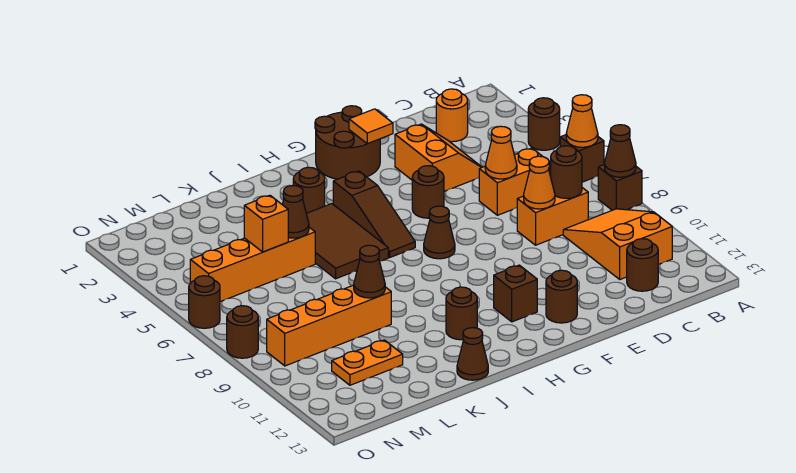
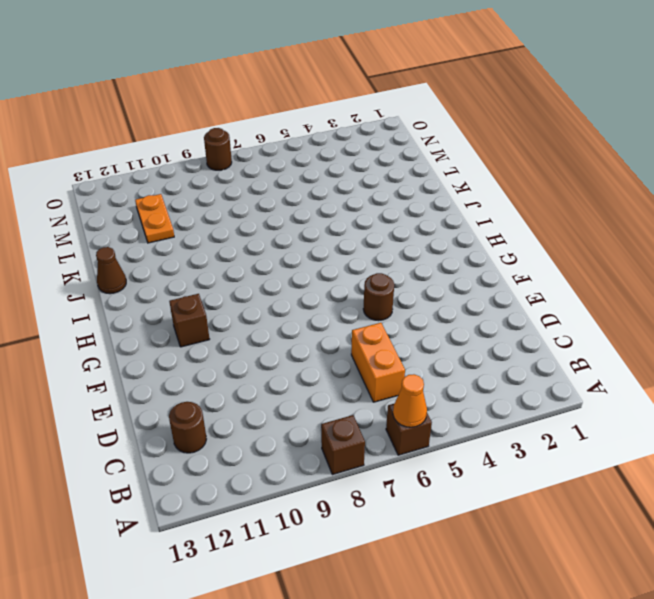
none -> brown round brick A4 level 1
none -> orange slope B9:C11 level 1 top 11
none -> orange round brick C2 level 1
none -> orange brick C8:D8 level 1

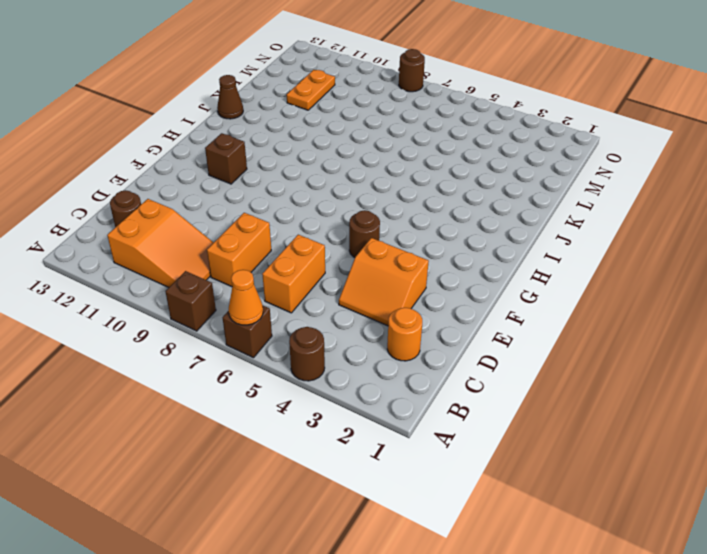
none -> brown round brick F1:G2 level 1
none -> brown round brick F12 level 1
none -> brown cone G7 level 1
none -> brown slope H4:H6 level 1 top 4

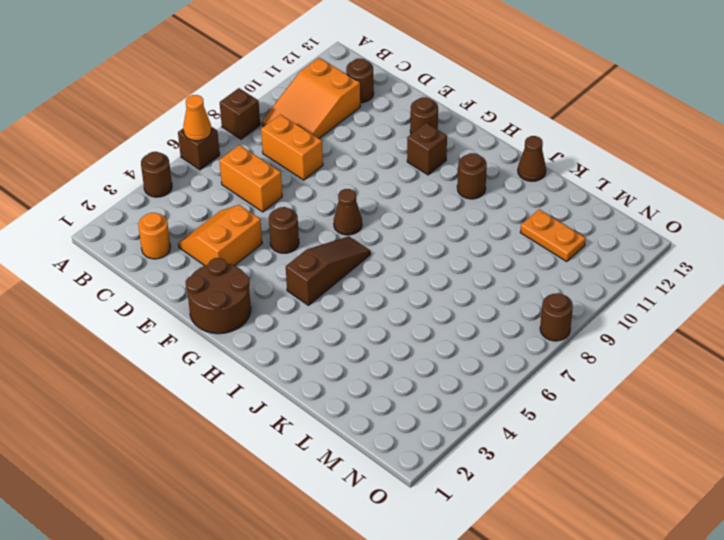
none -> brown round brick I3 level 1
none -> brown tile I4:J6 level 1
none -> orange brick K5:N5 level 1
none -> orange brick K9:N9 level 1

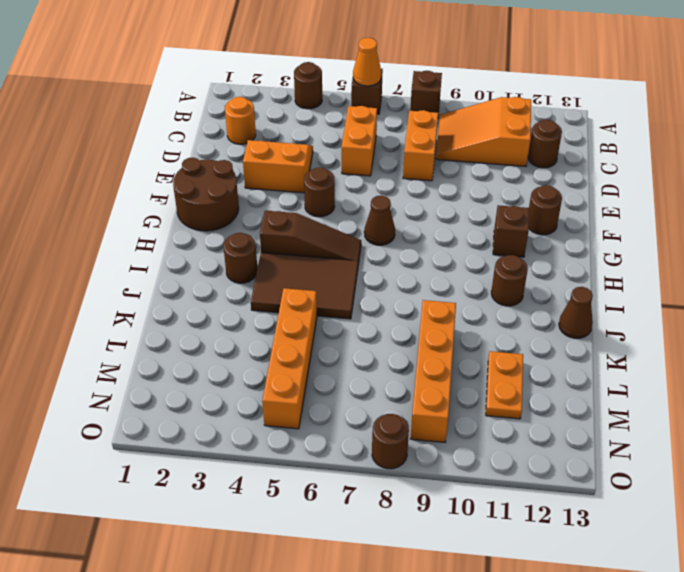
none -> brown round brick O6 level 1
none -> brown cone A8 level 2
none -> brown round brick C8 level 2
none -> orange cone D6 level 2

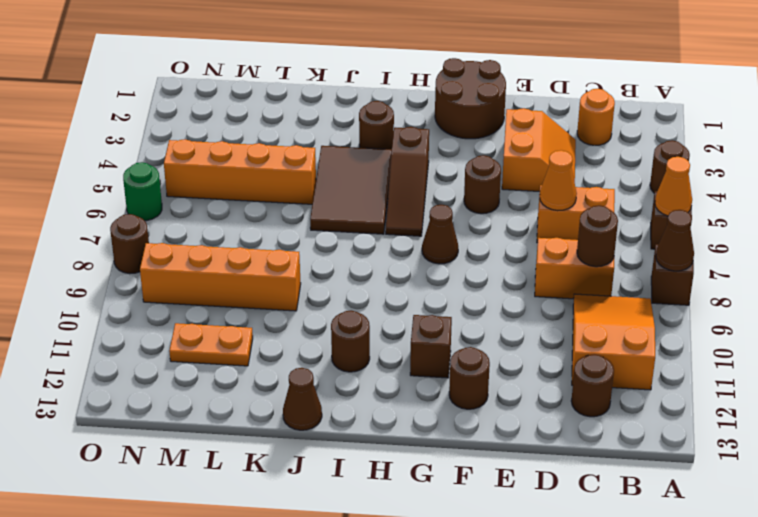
green round brick O6 level 1 -> brown round brick O6 level 1
none -> orange cone D8 level 2
none -> orange tile F2 level 2
none -> brown cone K5 level 2
none -> brown cone K9 level 2

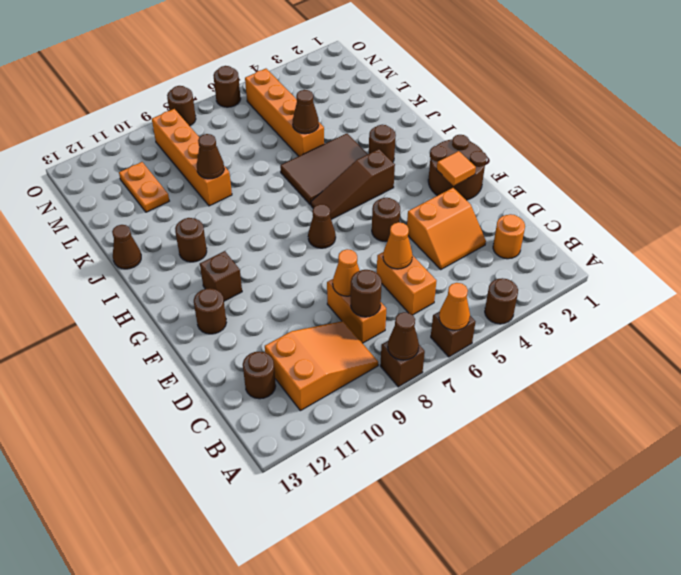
none -> orange brick L5 level 2

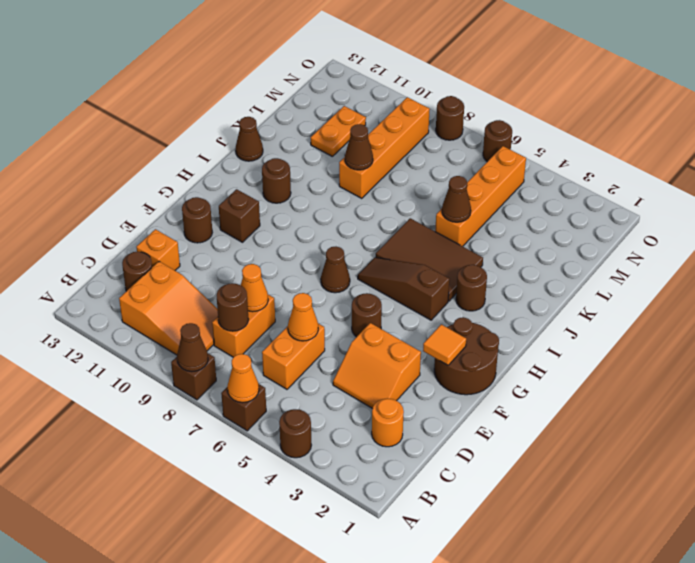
orange brick D12 level 1 -> orange brick L5 level 2

